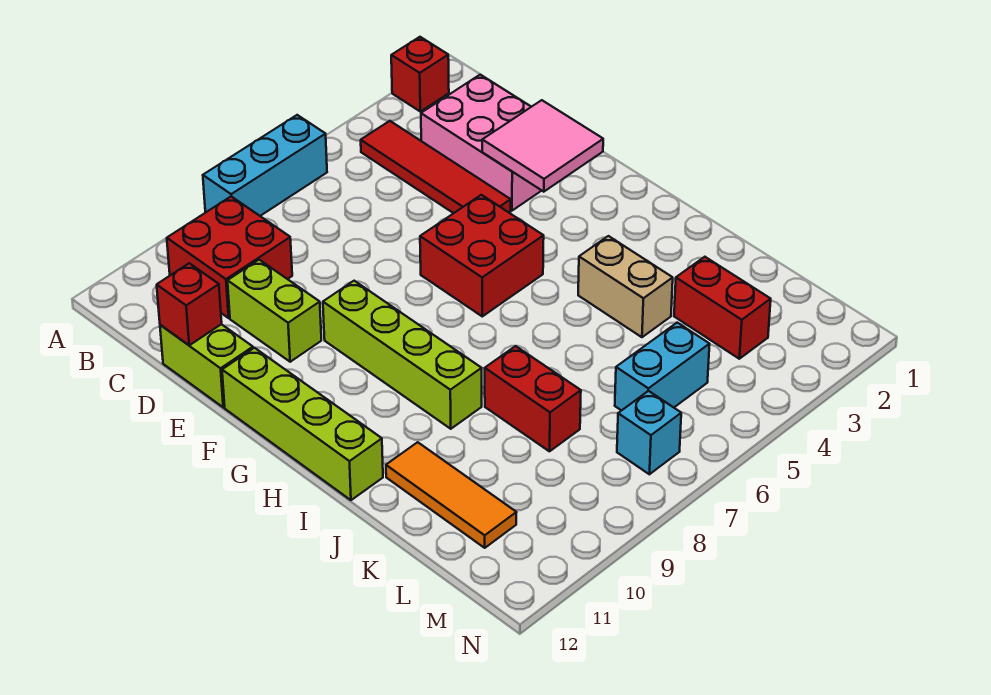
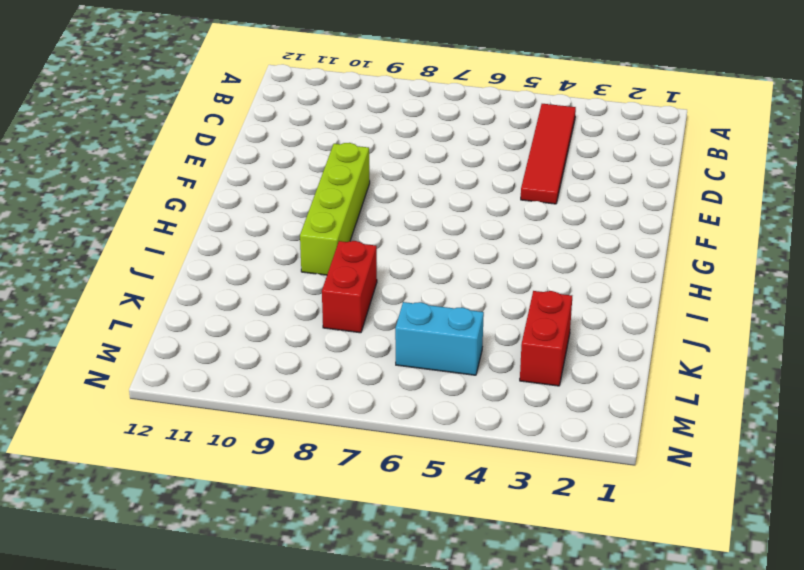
none -> red brick A2 level 1
none -> cyan brick A6:A8 level 1
none -> red brick B9:C10 level 1

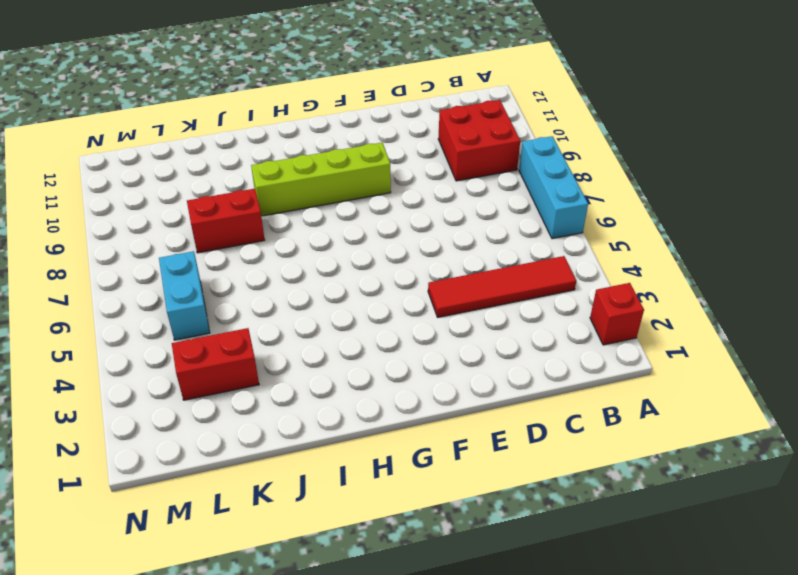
none -> pink brick C2:E3 level 1
none -> lime brick D10:E10 level 1
none -> lime brick D12:E12 level 1

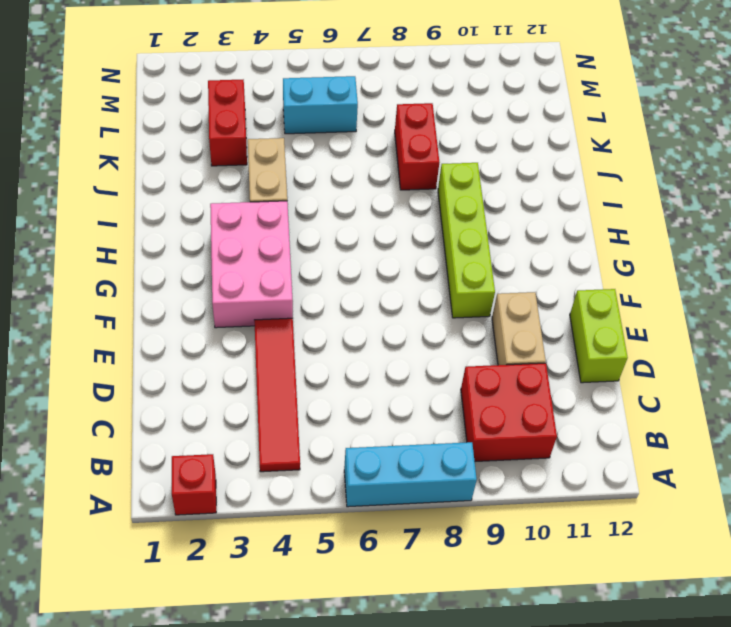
tan brick D10:E10 level 1 -> lime brick D10:E10 level 1
pink brick F3:H4 level 1 -> pink brick C2:E3 level 1
none -> red brick F5:G6 level 1
none -> lime brick F12:I12 level 1
none -> orange tile J11:L11 level 1

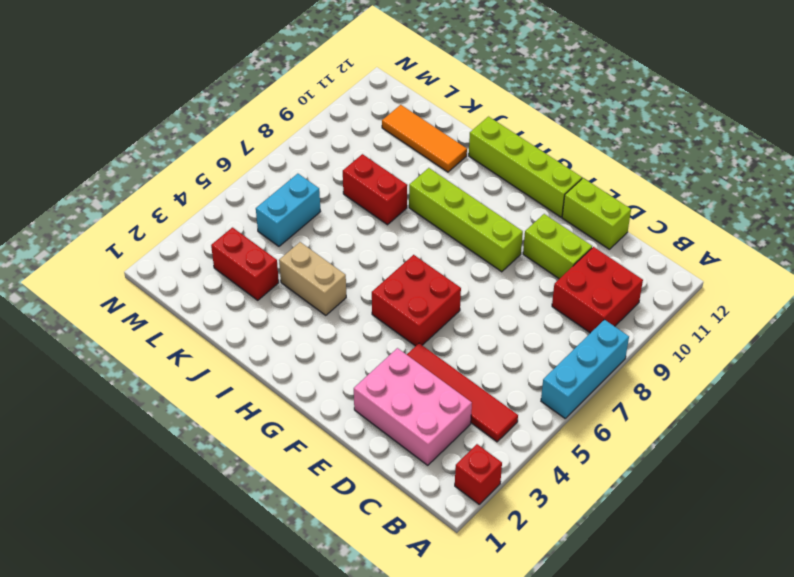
none -> cyan brick M7 level 1
none -> red brick D12 level 2
none -> pink tile E2:F3 level 2

